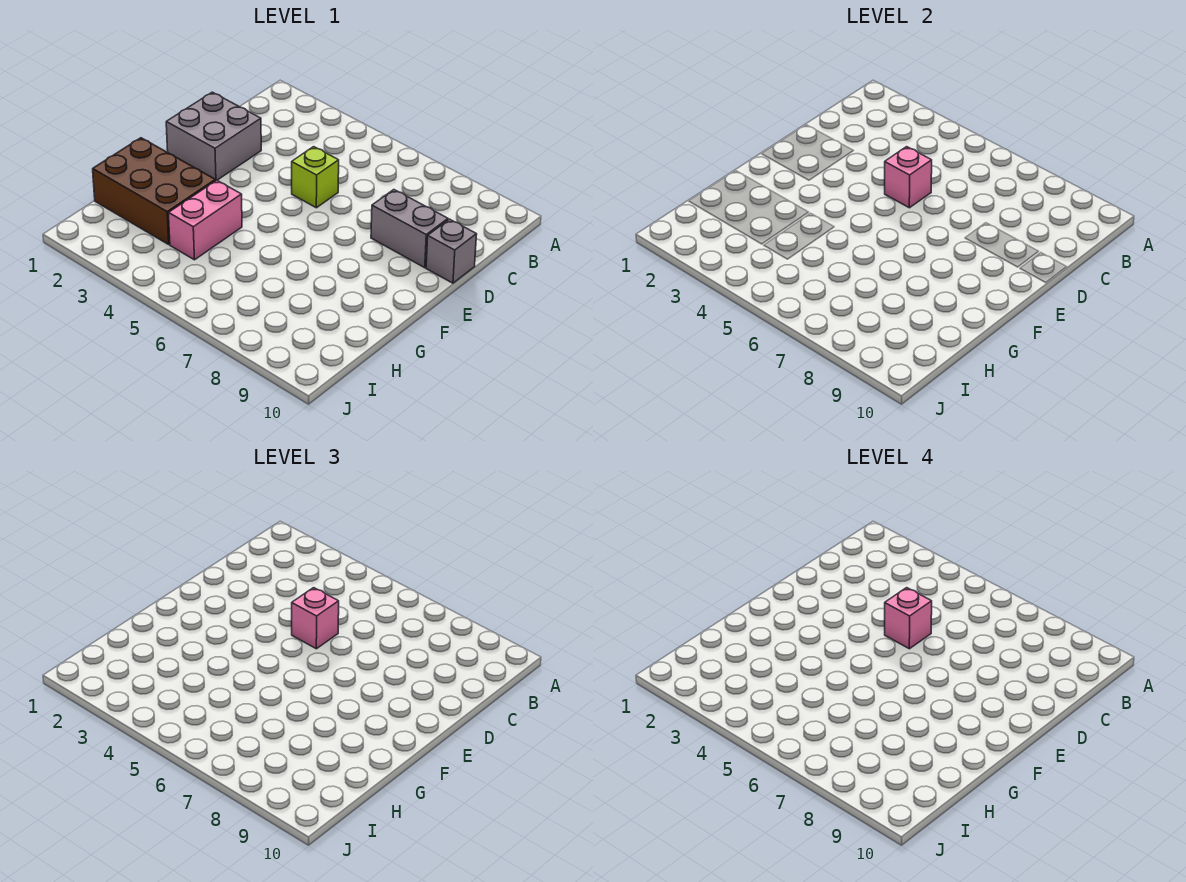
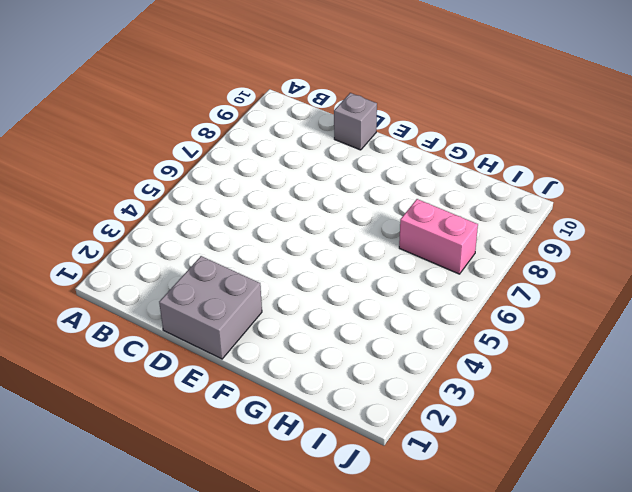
pink brick H7:I7 level 1 -> pink brick G4:H4 level 1
none -> lime brick D5 level 1
none -> grey brick D8:D9 level 1

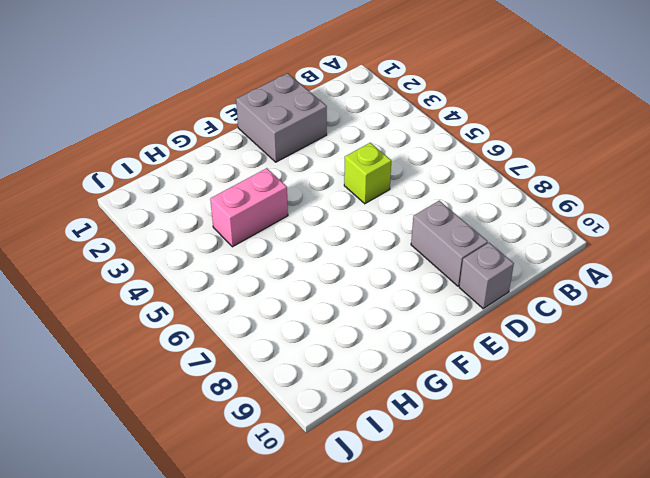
none -> brown brick G1:H3 level 1
none -> pink brick D5 level 2

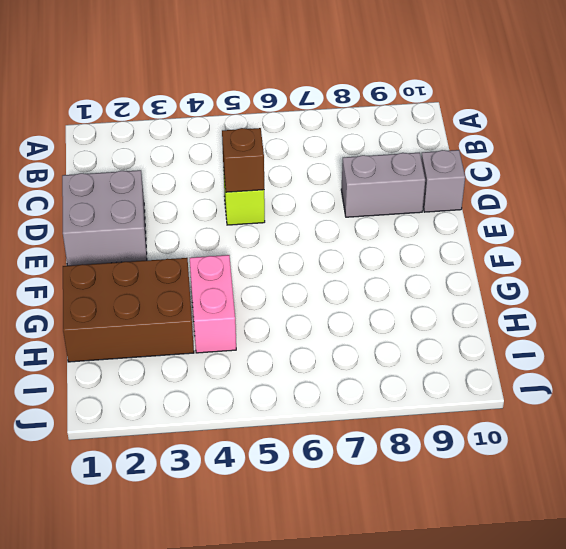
brown brick D5 level 2 -> pink brick D5 level 2
none -> pink brick D5 level 3
none -> pink brick D5 level 4

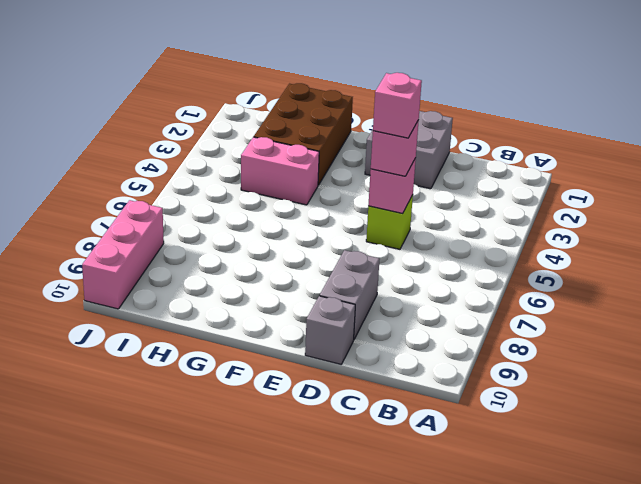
pink brick J8:J10 level 1 -> none

